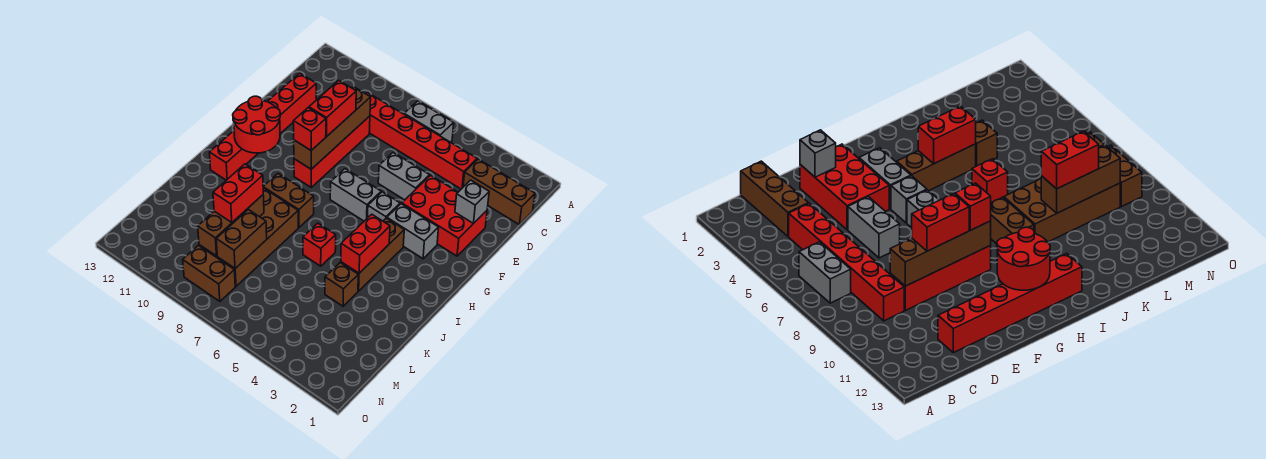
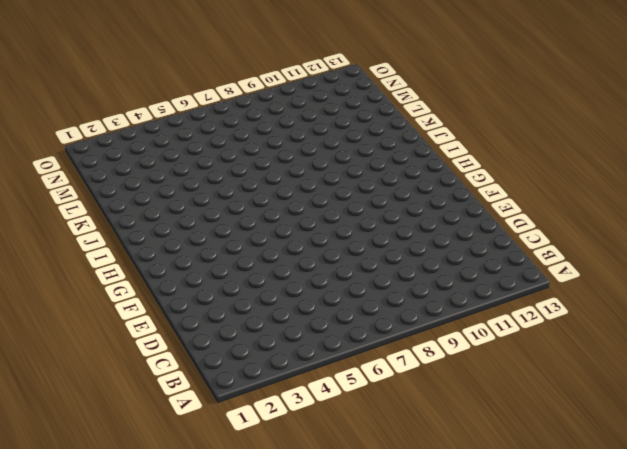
none -> grey brick B6:B7 level 1
none -> brown brick C1:C3 level 1
none -> red brick C4:C9 level 1

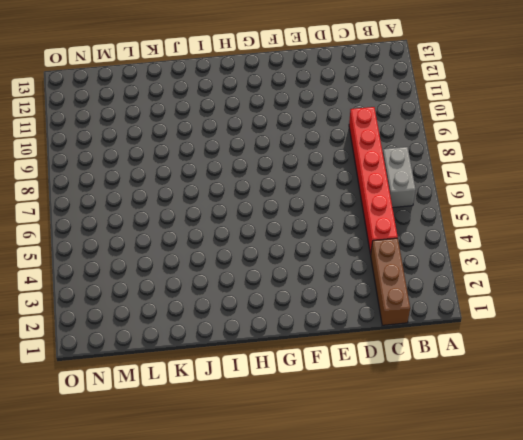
none -> red brick D9:G9 level 1
none -> red brick D12:I12 level 1
none -> red brick E2:F4 level 1

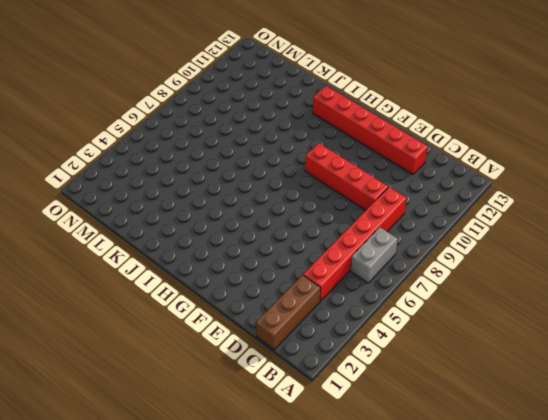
none -> red brick E2:F4 level 1
none -> grey brick E5:E6 level 1
none -> grey brick G3:G4 level 1

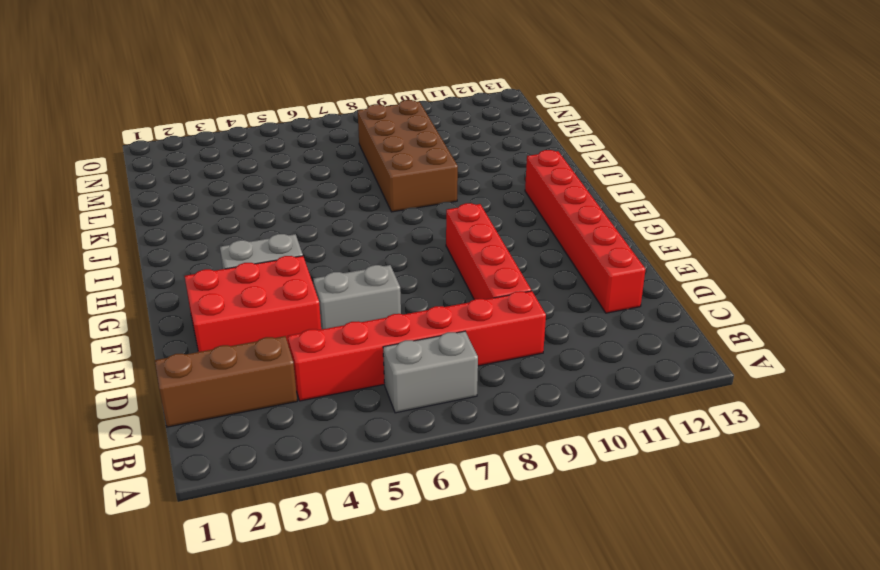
none -> grey brick G5 level 1
none -> grey brick G6:G7 level 1
none -> brown brick H4:J4 level 1

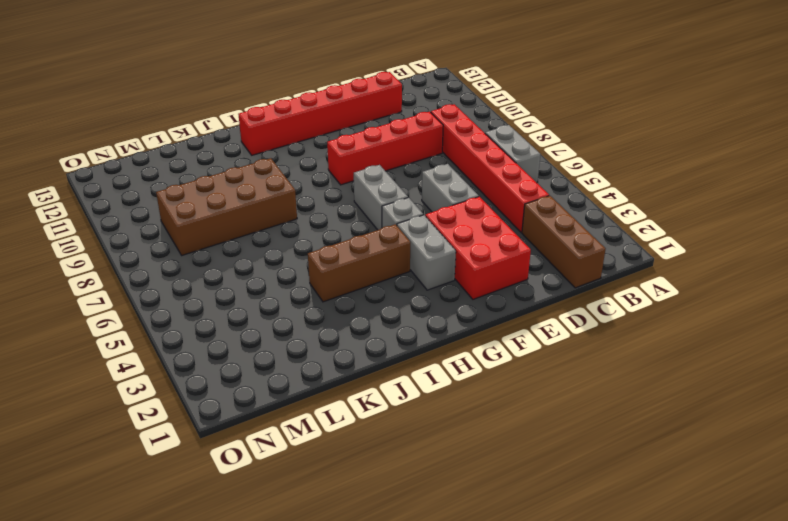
none -> brown brick I8:I9 level 1
none -> red brick J6 level 1
none -> brown brick K4 level 1

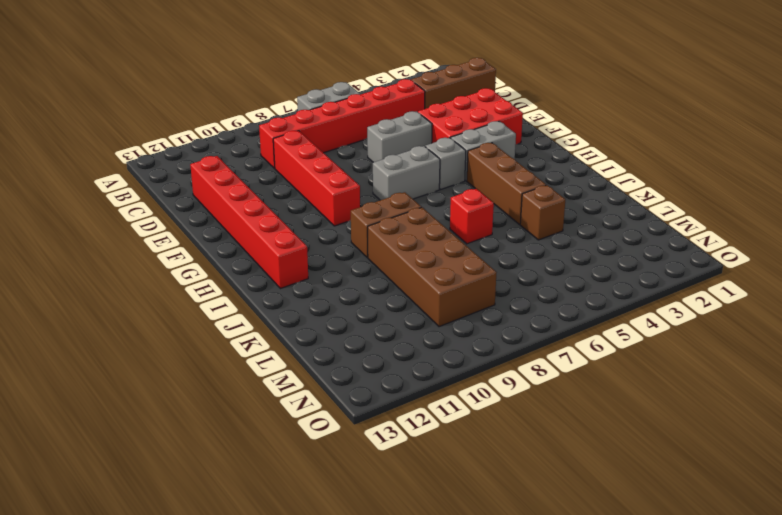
none -> brown brick N8:N9 level 1
none -> brown brick D9:G9 level 2
none -> grey brick E2 level 2

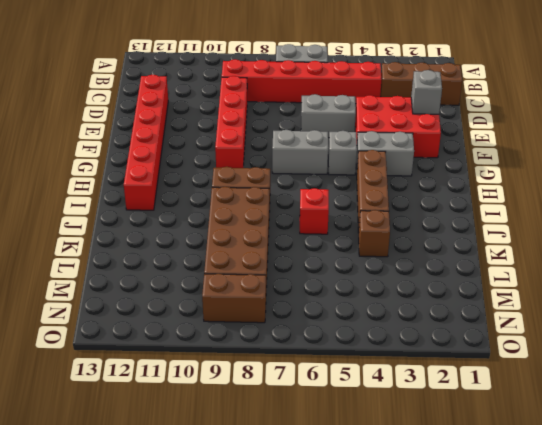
none -> brown brick D9:G9 level 2
none -> red round brick G11:H12 level 2
none -> red brick I4:J4 level 2

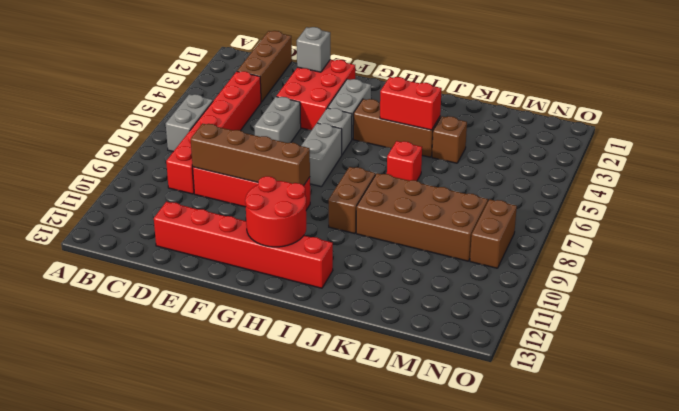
none -> brown brick K9:M9 level 2
none -> brown brick L8:M8 level 2
none -> red brick E9:F9 level 3

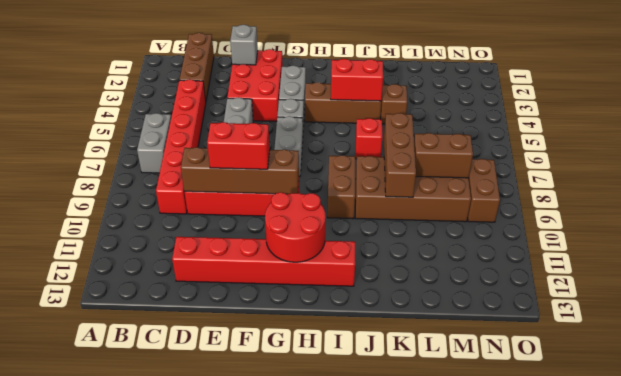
brown brick K7:K9 level 2 -> brown brick K9:M9 level 2
none -> red brick G9 level 3
none -> red brick K9:L9 level 3

